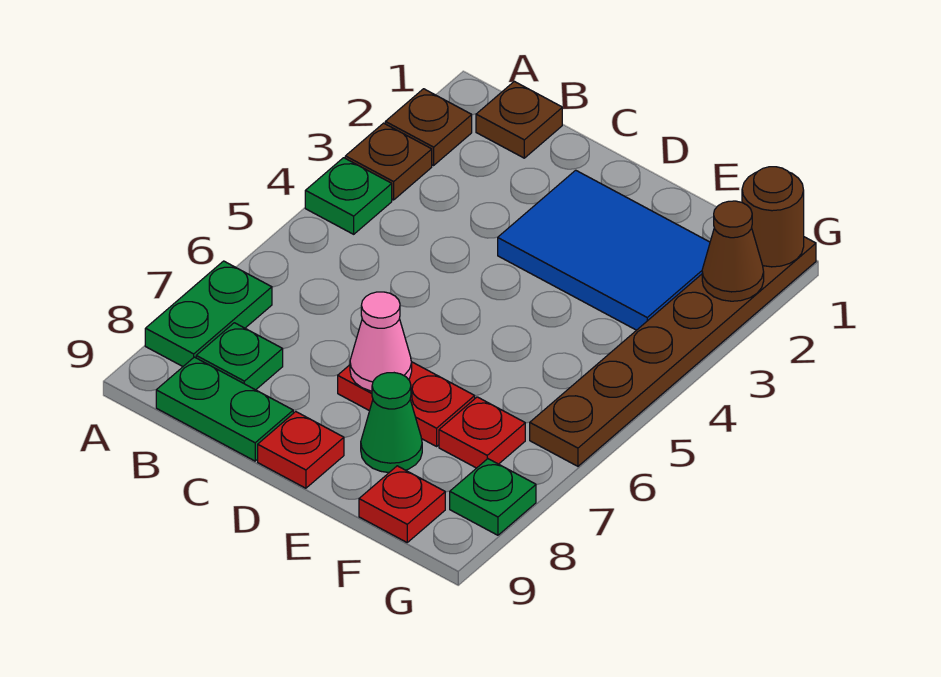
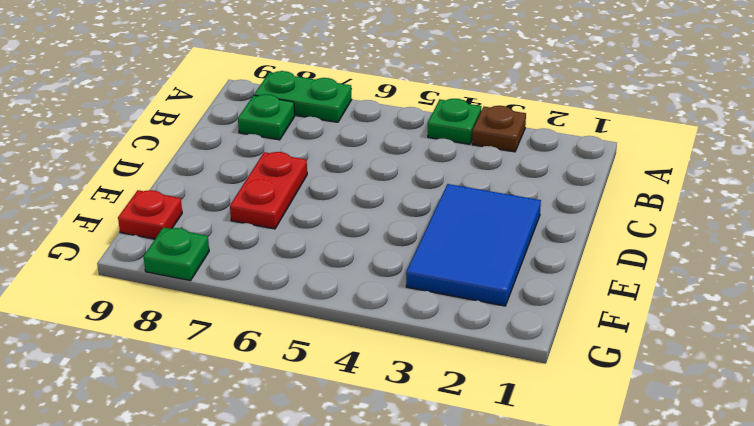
none -> brown plate A2 level 1
none -> brown plate B1 level 1
none -> green plate B9:C9 level 1

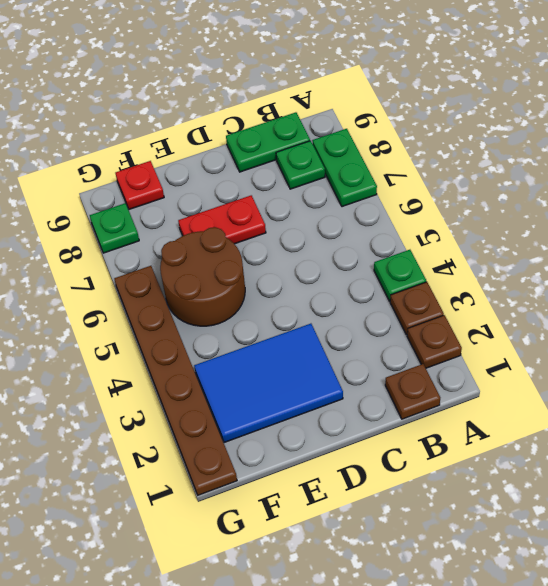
brown round brick E5:F6 level 1 -> none
none -> red plate D9 level 1
none -> green cone E8 level 1
none -> red plate F7 level 1

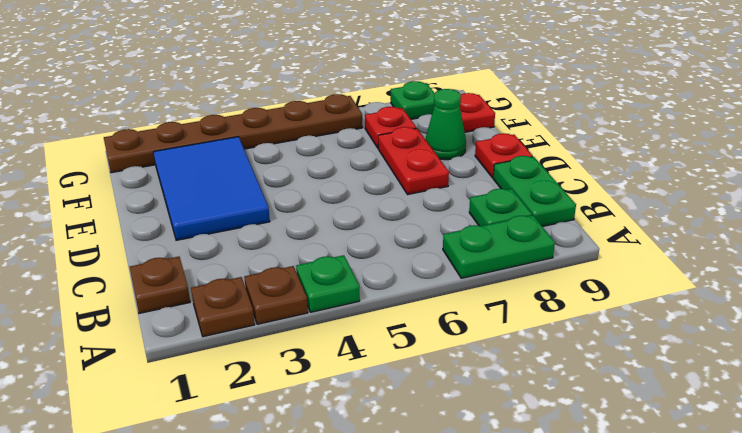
none -> pink cone D7 level 2
none -> brown round brick G1 level 2
none -> brown cone G2 level 2

